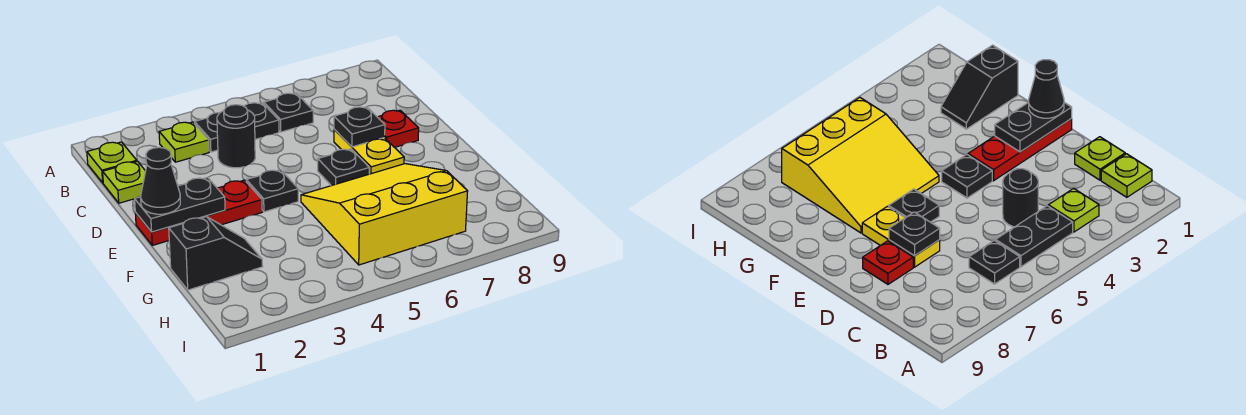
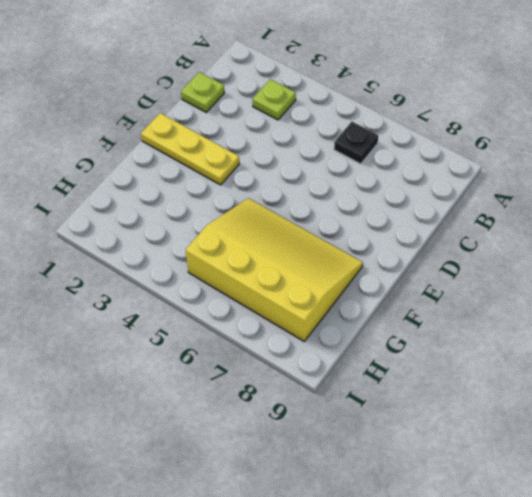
yellow plate E1:E3 level 1 -> red plate E1:E3 level 1
yellow slope F5:H8 level 1 top H -> yellow slope F5:H7 level 1 top H
none -> lime plate B1 level 1
none -> black plate B4:B5 level 1
none -> black round brick C4 level 1

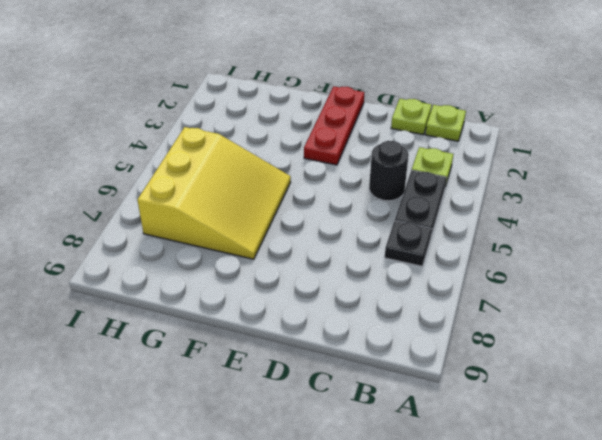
none -> yellow plate D7:E7 level 1
none -> red plate D8 level 1
none -> black plate E4 level 1

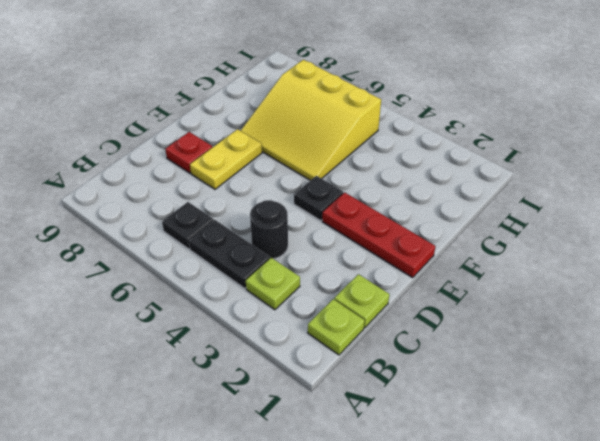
none -> black plate E6 level 1
none -> black slope G1:G2 level 1 top 1
none -> black plate D7 level 2

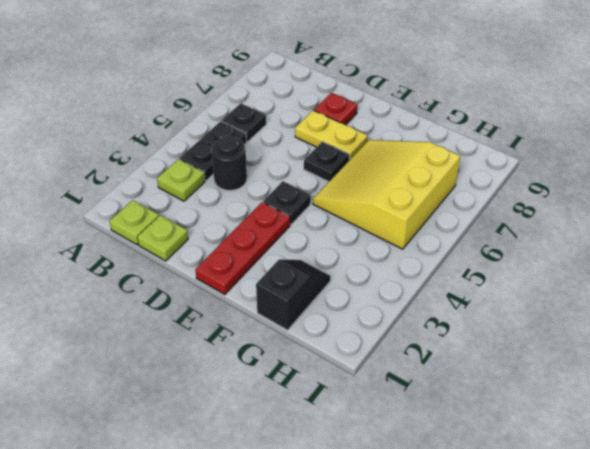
none -> black plate D7 level 2
none -> black plate E1:E2 level 2
none -> black cone E1 level 3

